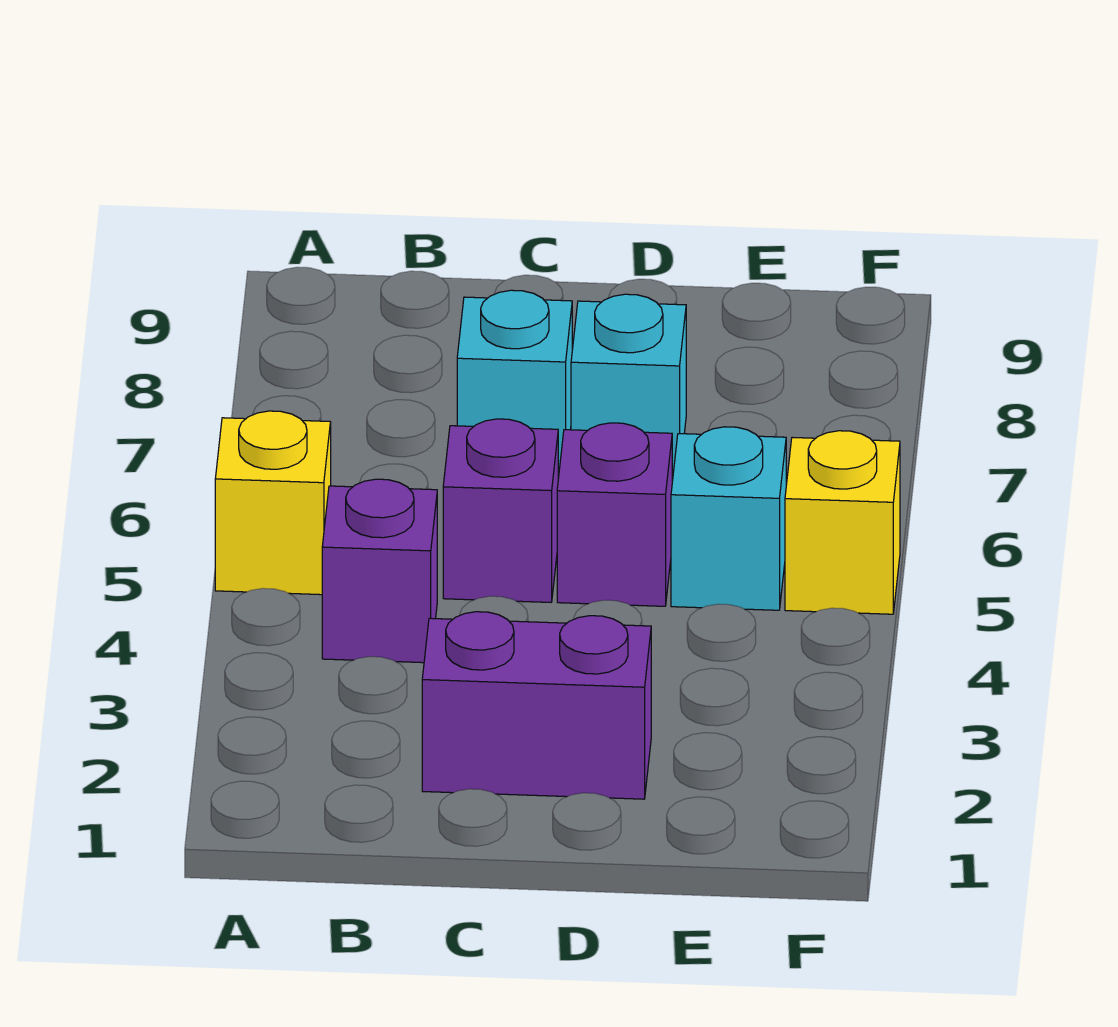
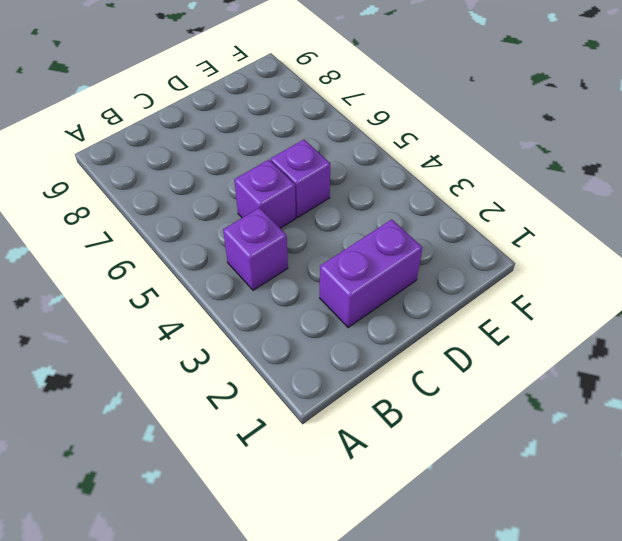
none -> yellow brick A5 level 1
none -> cyan brick C7 level 1

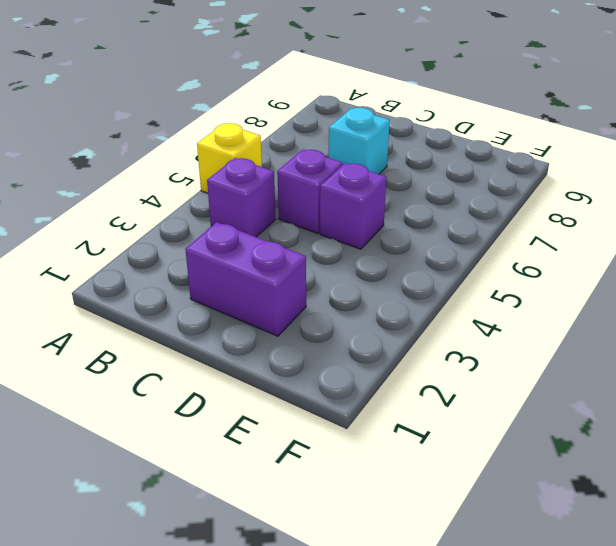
none -> cyan brick D7 level 1
none -> cyan brick E5 level 1

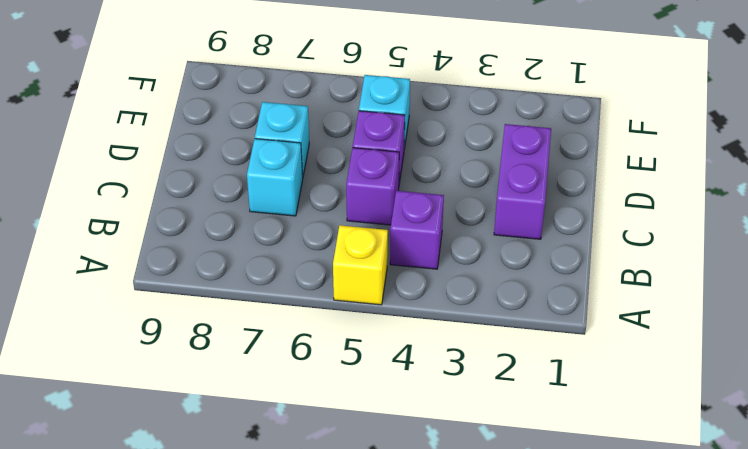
none -> yellow brick F5 level 1

